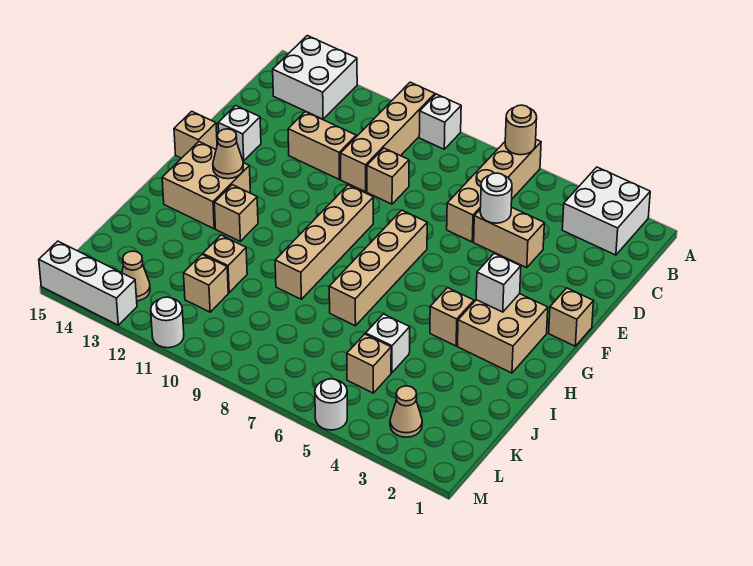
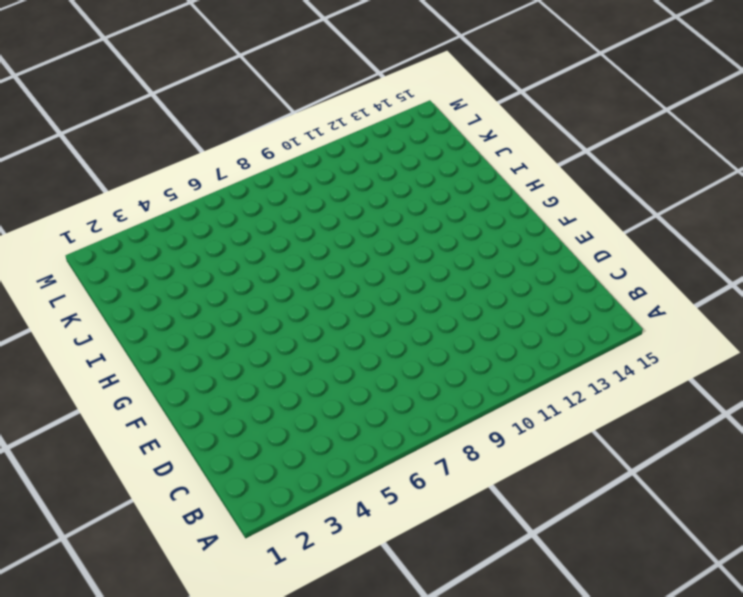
none -> white brick A2:B3 level 1
none -> tan brick A6:D6 level 1
none -> white brick A9 level 1
none -> tan brick A10:D10 level 1

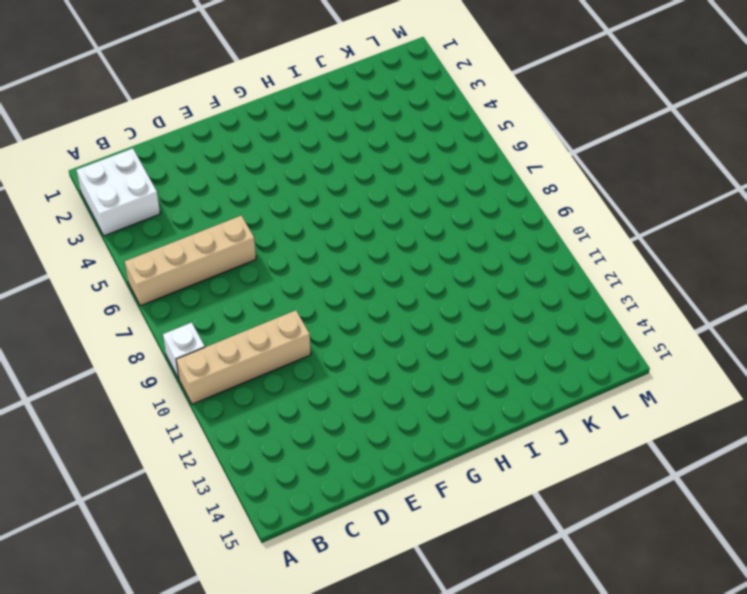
none -> white brick A13:B14 level 1
none -> tan brick D4:D5 level 1
none -> tan brick D9 level 1
none -> tan brick D11:D12 level 1

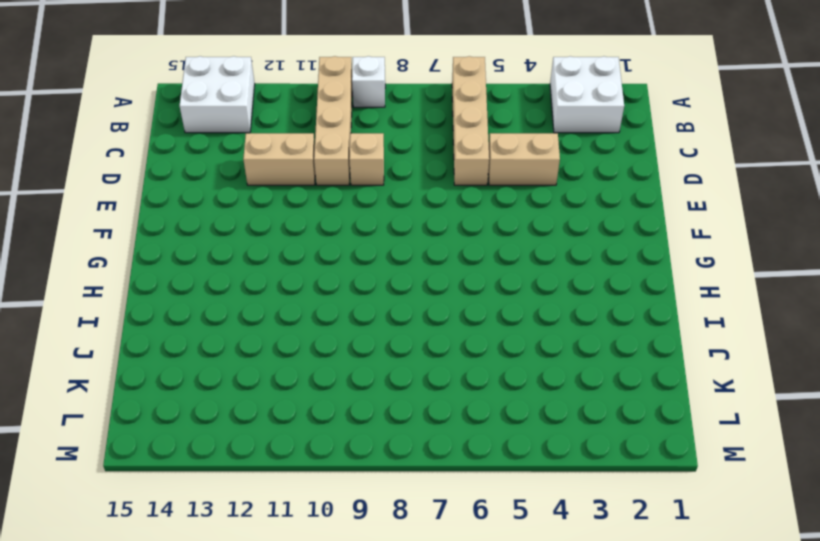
none -> white brick E14 level 1
none -> tan brick F1 level 1
none -> tan brick F7:I7 level 1
none -> tan brick F9:I9 level 1

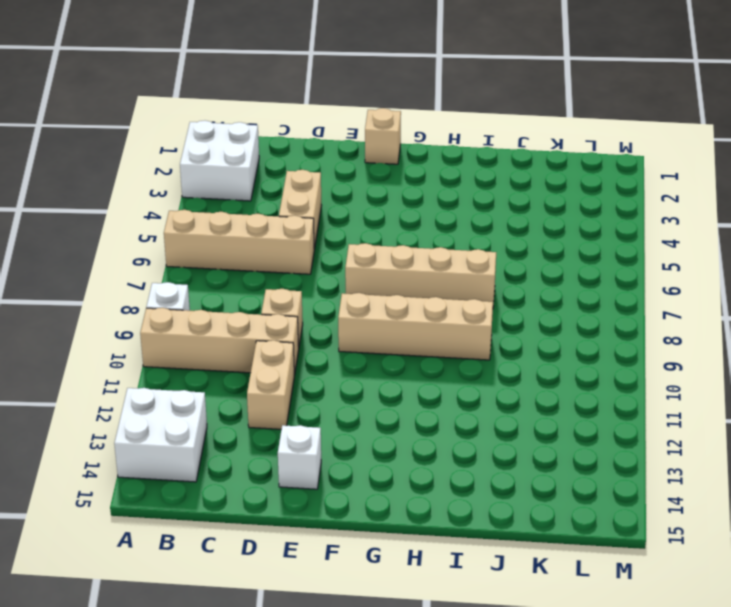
none -> tan brick F15 level 1
none -> tan brick G2:H3 level 1
none -> tan brick G13:H14 level 1
none -> tan brick H4 level 1

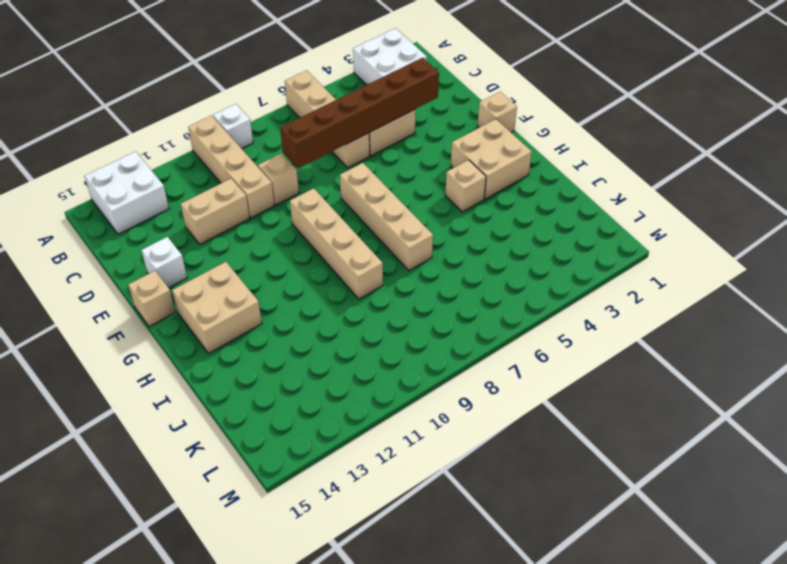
brown brick D3:D8 level 2 -> white round brick D5 level 2
none -> tan brick H12 level 1
none -> white brick J5 level 1
none -> tan brick J11 level 1
none -> tan brick K5 level 1

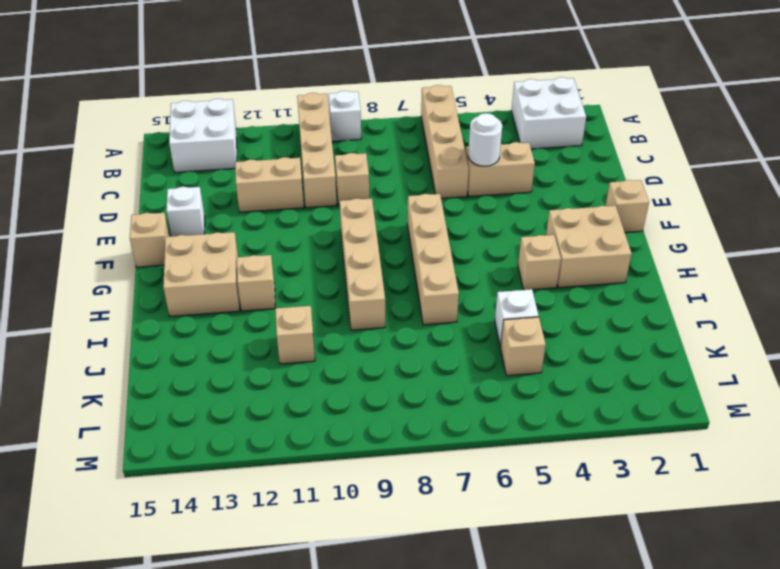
none -> tan brick K11 level 1
none -> tan cone L3 level 1
none -> tan cone L13 level 1
none -> white round brick M5 level 1

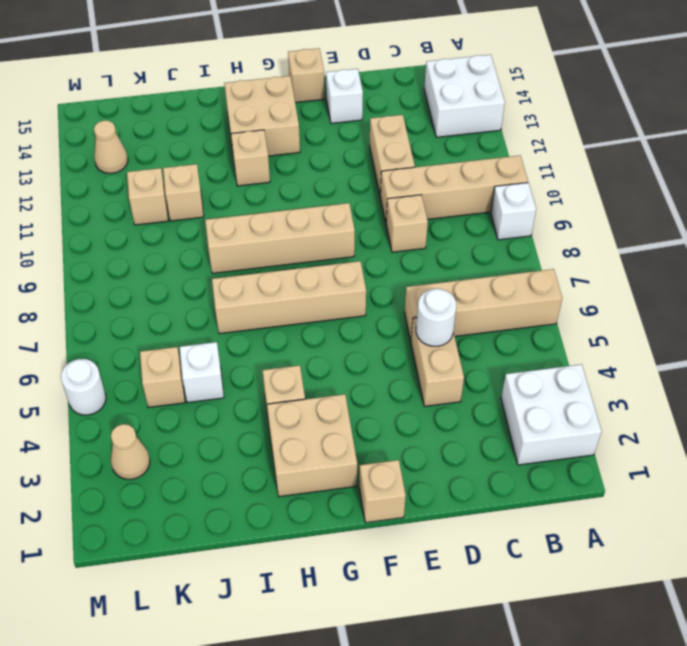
none -> white round brick M11 level 1
none -> white brick M13:M15 level 1
none -> tan round brick A6 level 2
none -> white brick G3 level 2

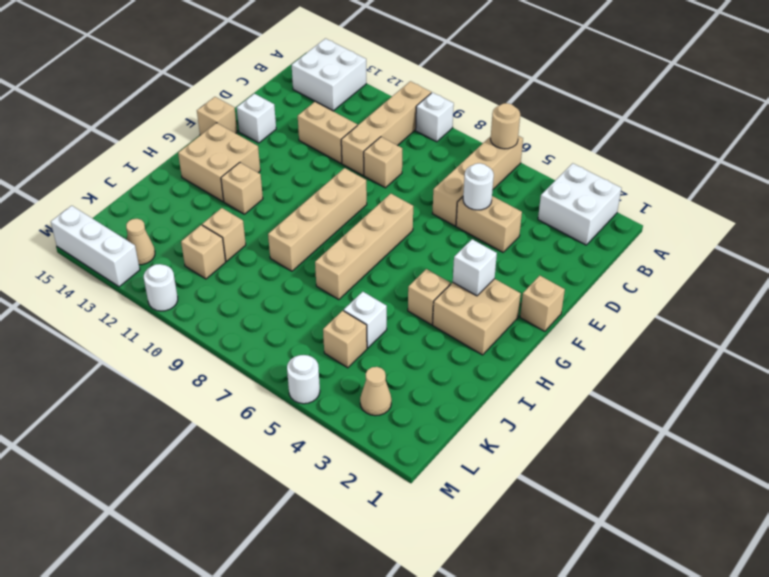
none -> tan cone G13 level 2

